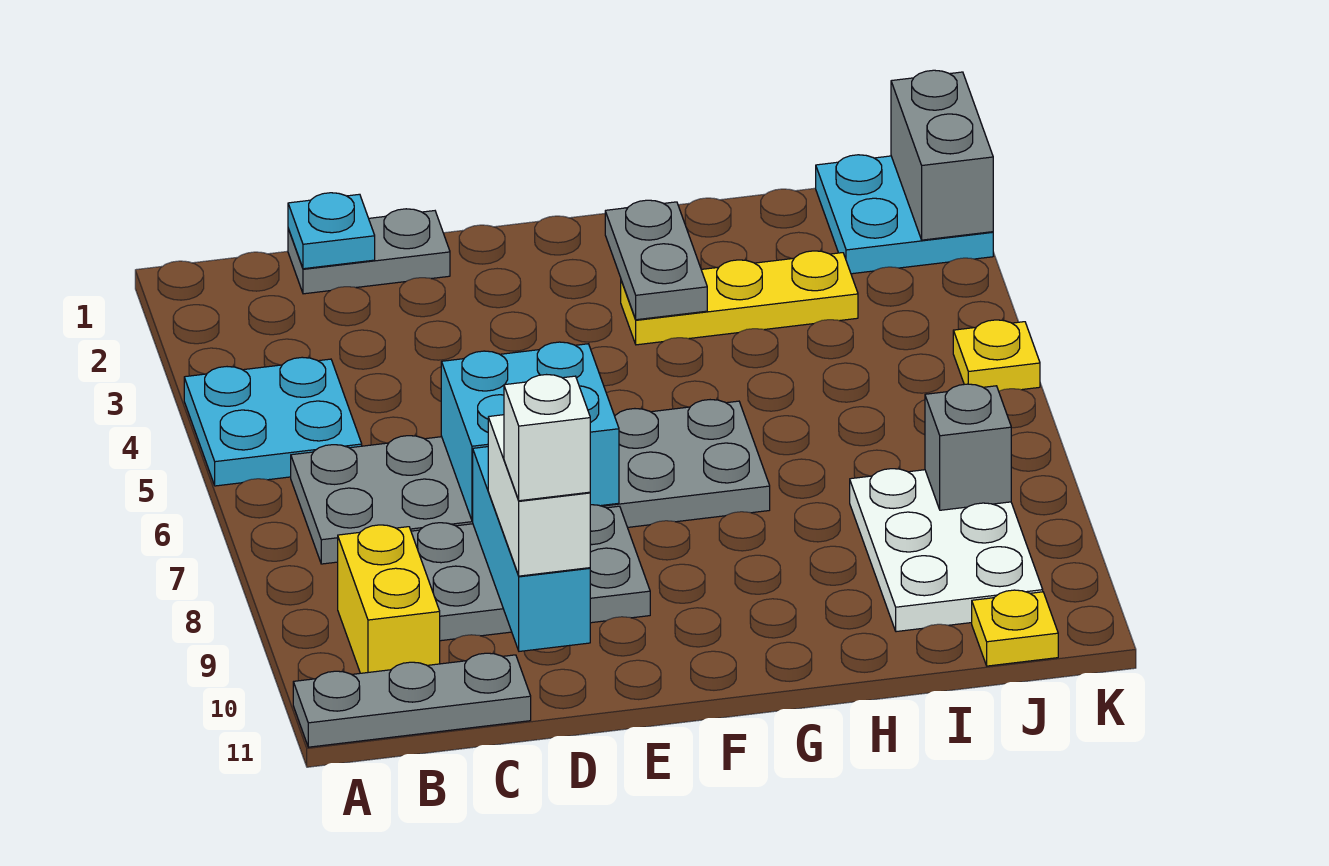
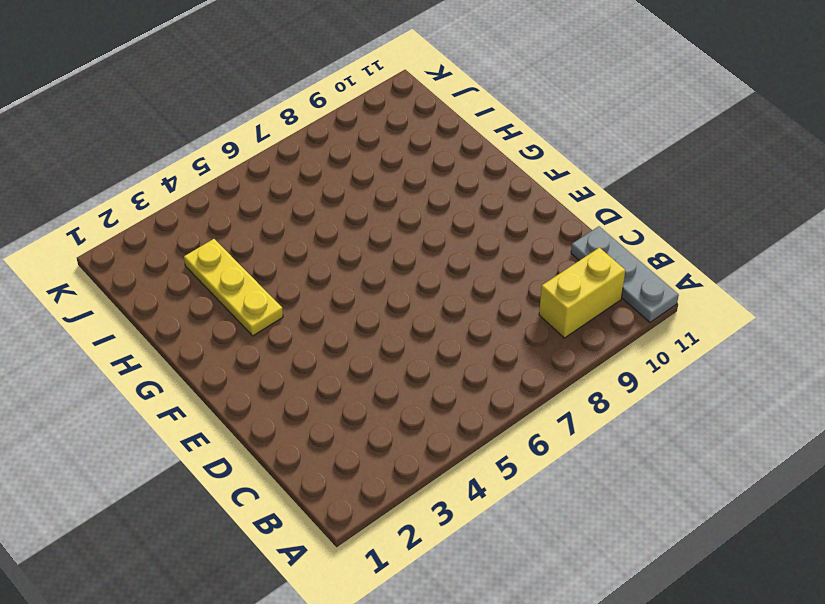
none -> cyan plate A4:B5 level 1
none -> grey plate B6:G7 level 1
none -> grey plate C1:D1 level 1

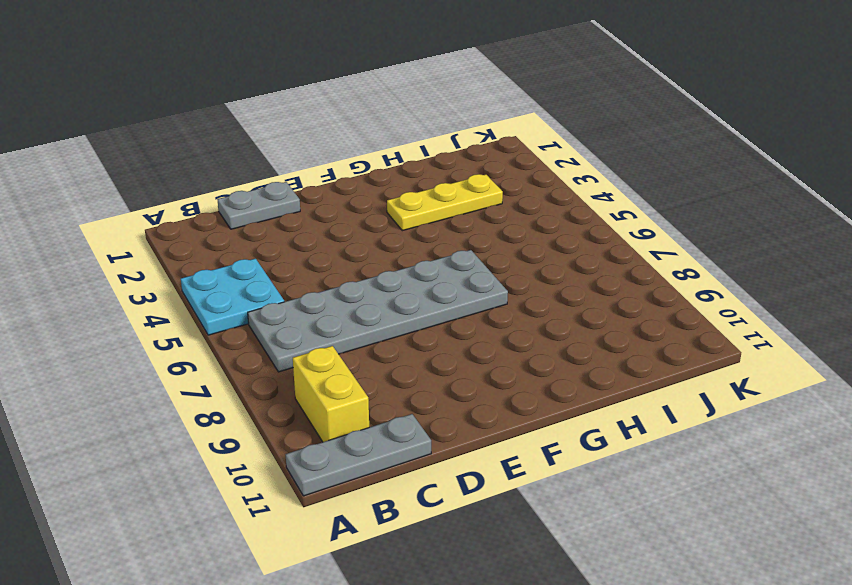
none -> grey plate C8:E9 level 1
none -> white plate I8:J10 level 1
none -> cyan plate J1:K2 level 1

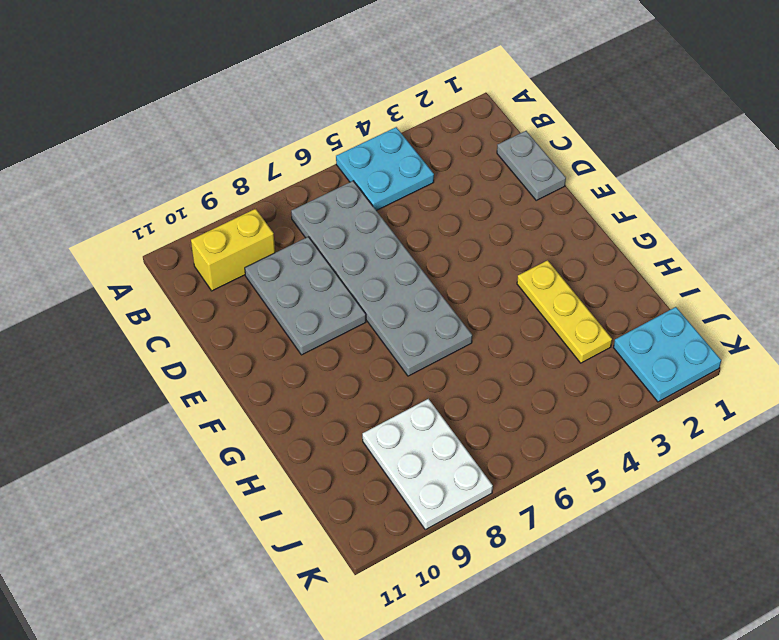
white plate I8:K9 level 1 -> white plate I8:J10 level 1
none -> grey plate A11:C11 level 1
none -> yellow plate J11 level 1
none -> yellow plate K5 level 1

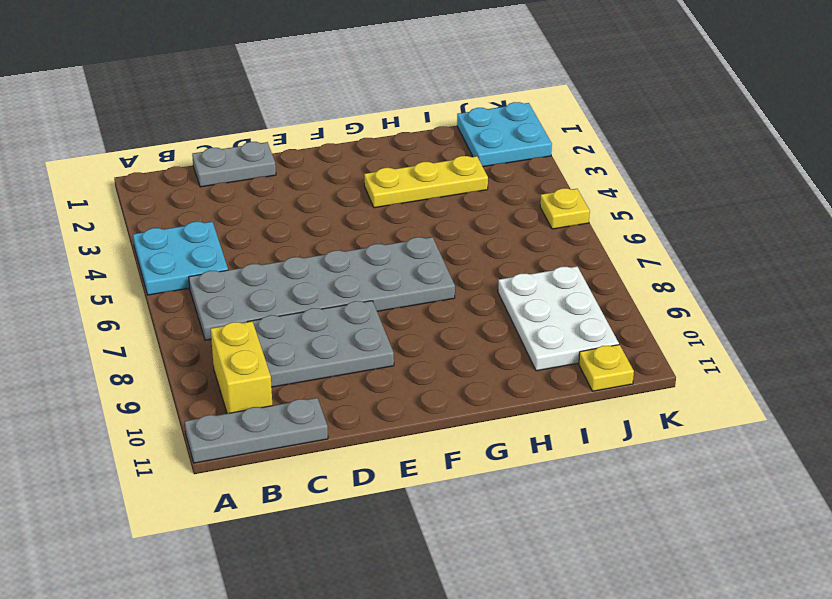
none -> cyan plate C1 level 2
none -> cyan brick D6:E7 level 2
none -> cyan brick D8:D10 level 2

